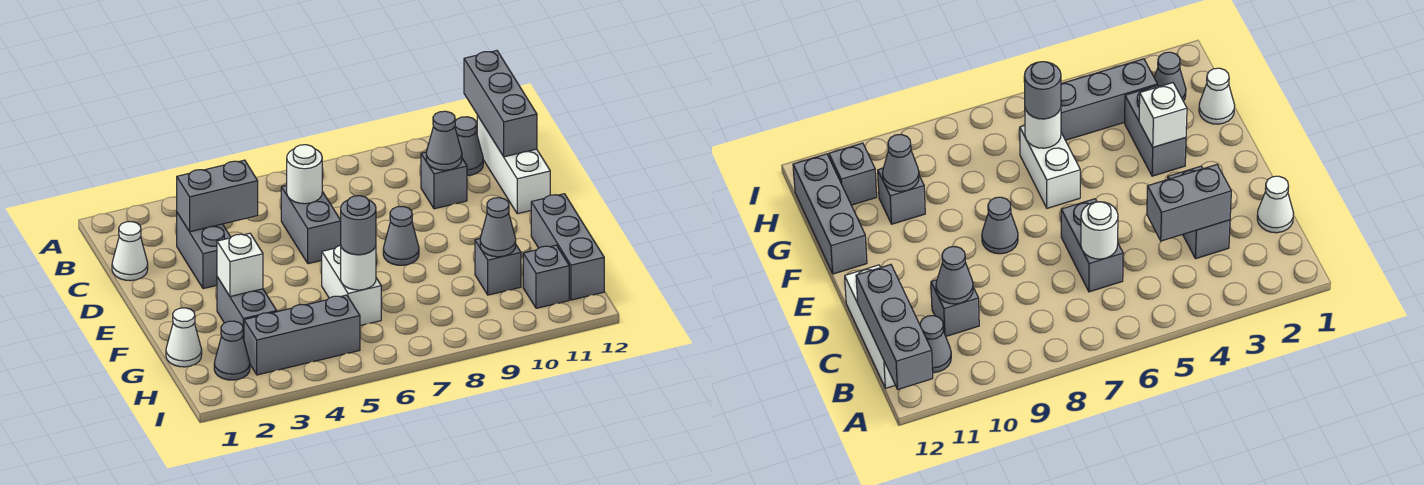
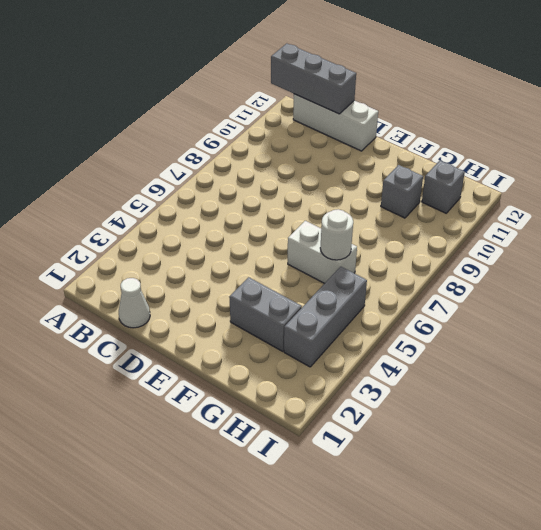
none -> grey cone B11 level 1
none -> grey brick C3:D3 level 1
none -> grey brick C6:D6 level 1

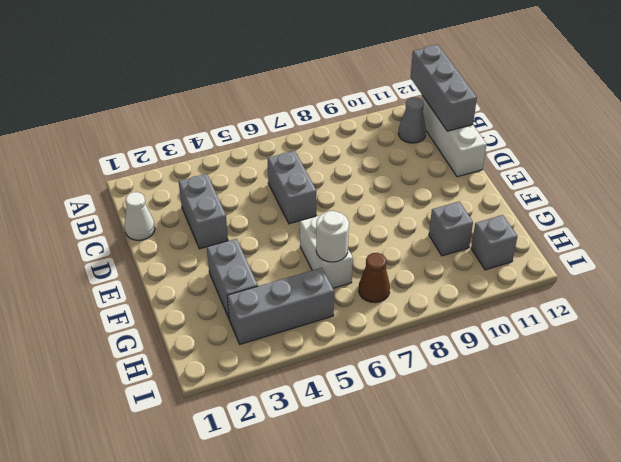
brown cone H7 level 1 -> none
none -> grey brick C10 level 1
none -> grey cone E8 level 1
none -> grey brick F12:H12 level 1

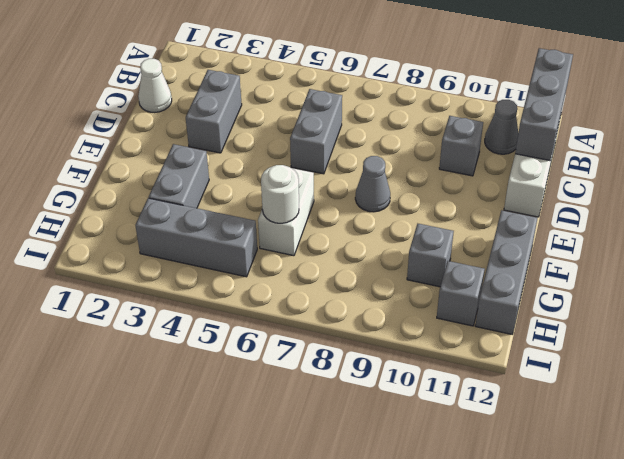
none -> white cone G1 level 1
none -> grey cone H2 level 1
none -> grey brick C3:C4 level 2

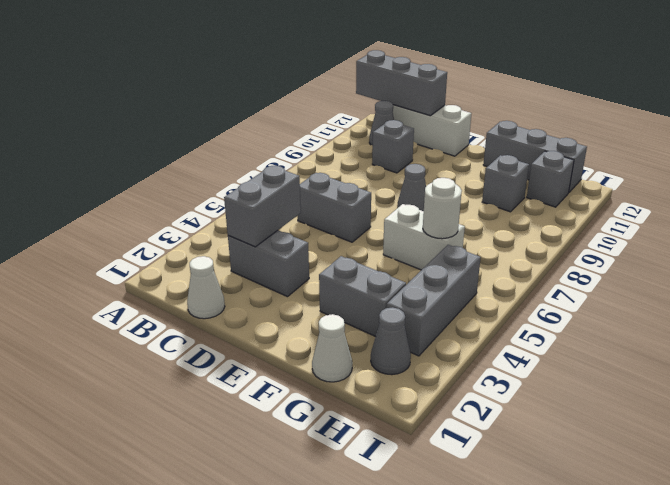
none -> white round brick C6 level 2
none -> grey cone C10 level 2
none -> white brick F3 level 2

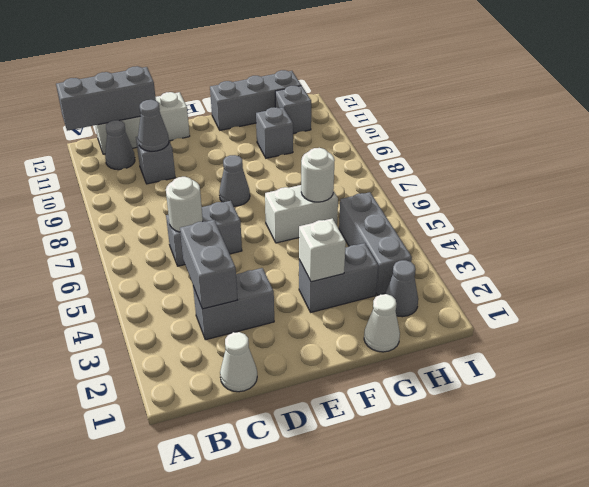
none -> grey cone G10 level 2
none -> grey round brick G6 level 3

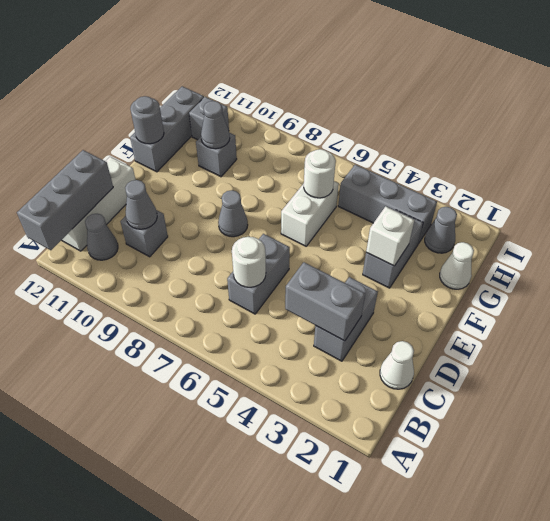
grey round brick F12 level 2 -> grey round brick G6 level 3

